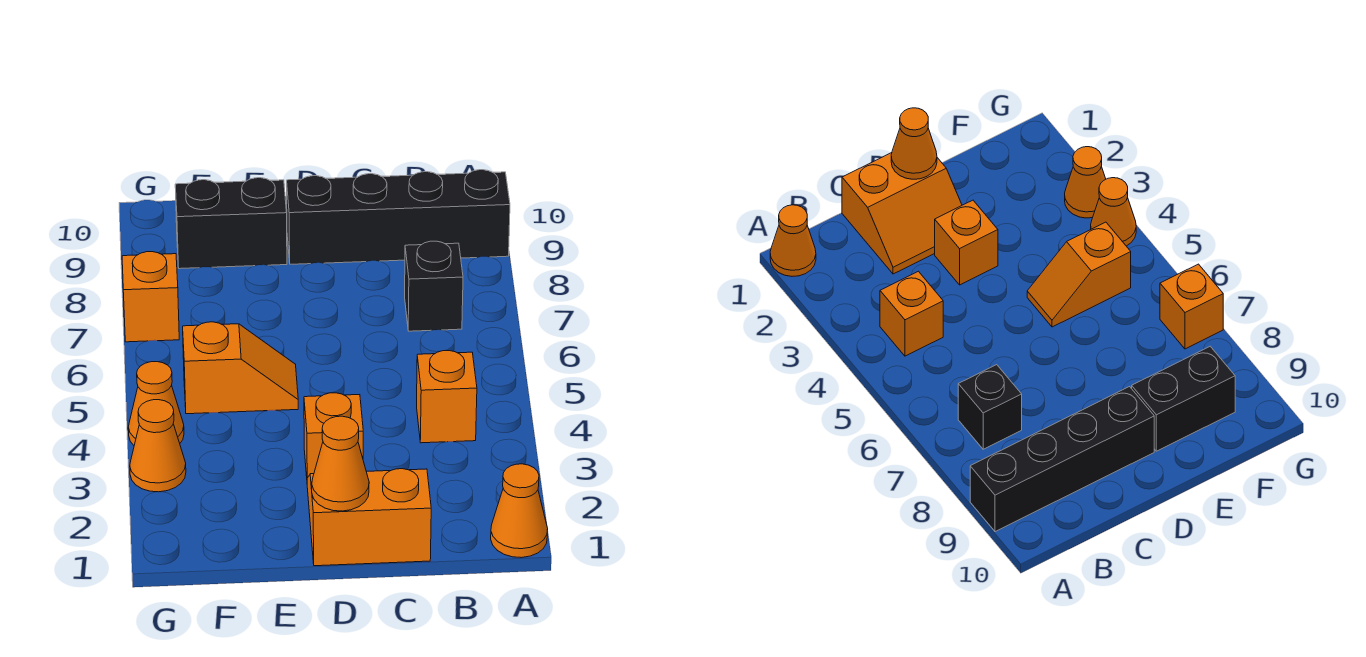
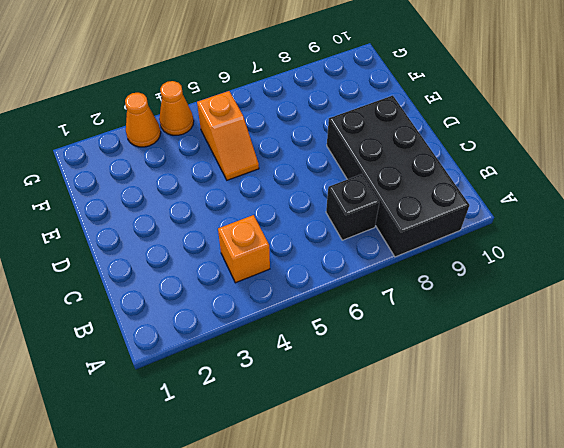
black brick A8:D9 level 1 -> black brick A9:D9 level 1
none -> orange cone A1 level 1
none -> orange slope C1:D2 level 1 top 1
none -> orange brick D3 level 1

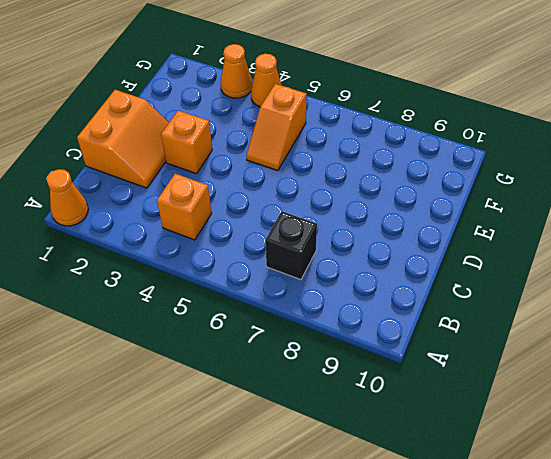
none -> black brick A9:D9 level 1
none -> black brick E9:F9 level 1
none -> orange brick G7 level 1

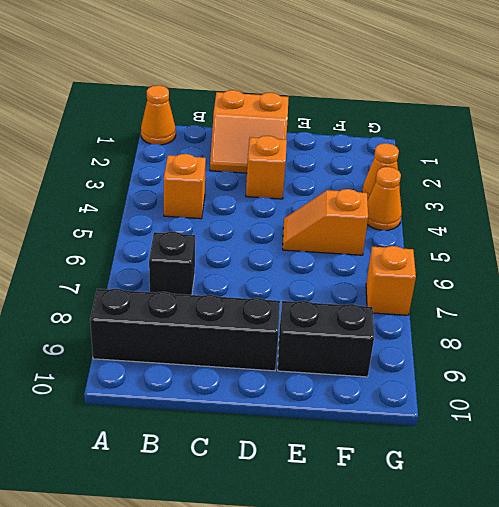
none -> orange cone D1 level 2

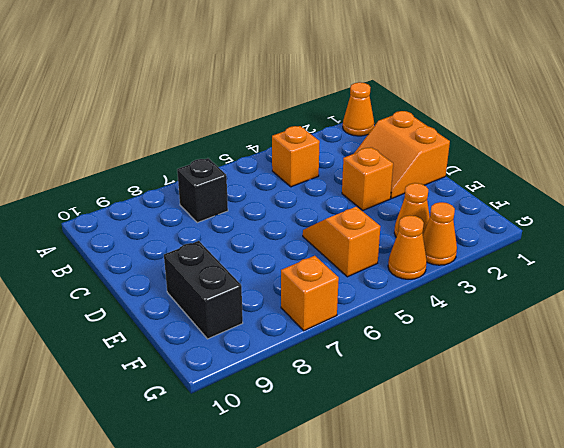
orange cone F3 level 1 -> orange cone D1 level 2
none -> black brick A9:D9 level 1

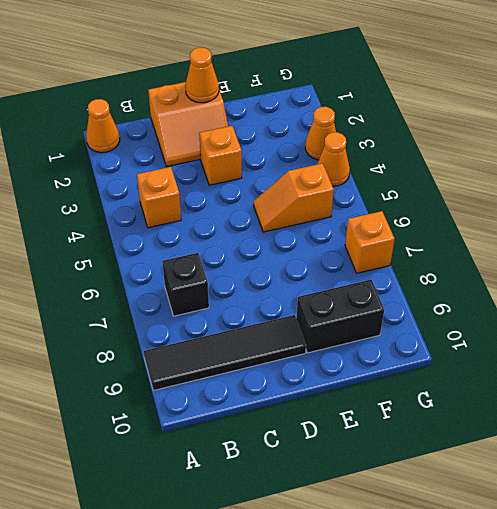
black tile A9:D9 level 1 -> black brick A9:D9 level 1

